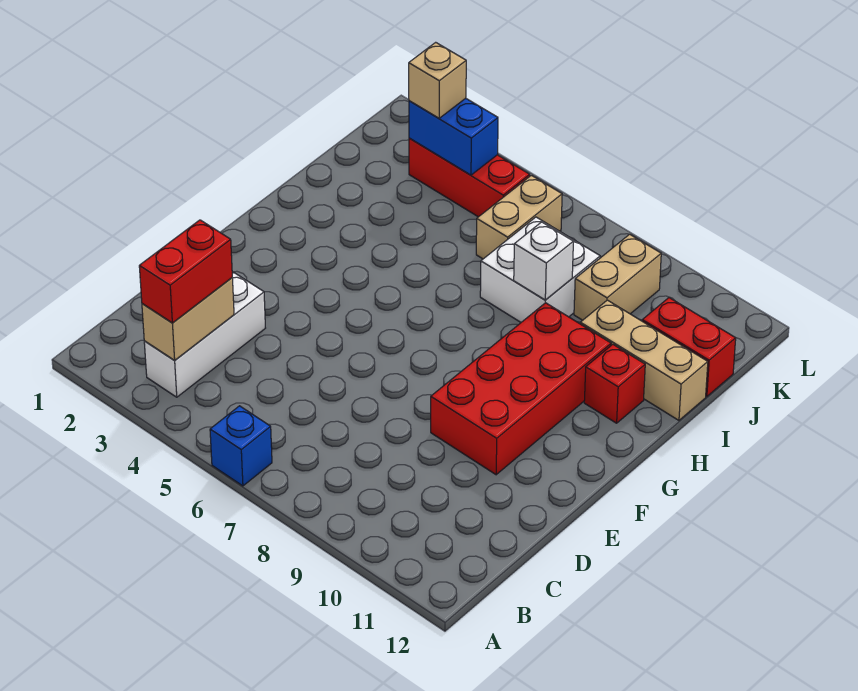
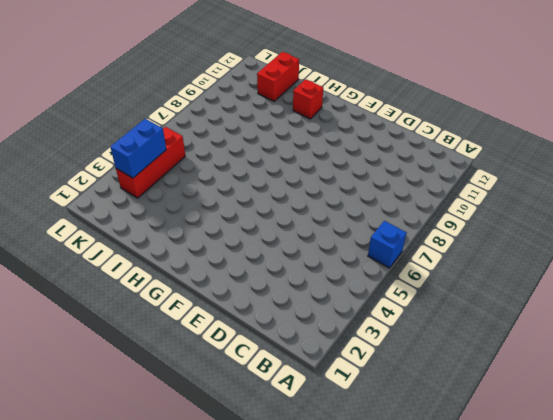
none -> white brick B3:D3 level 1
none -> red brick E9:H10 level 1
none -> white brick I7:J8 level 1

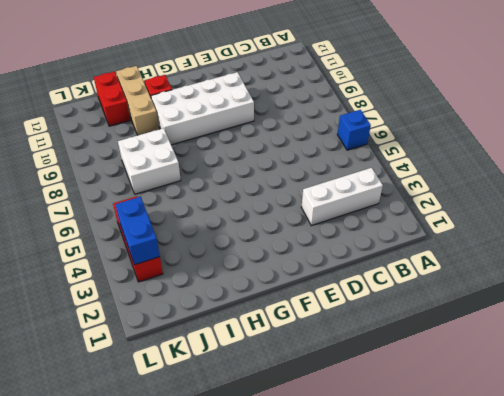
white brick E9:H10 level 1 -> red brick E9:H10 level 1
none -> tan brick J6:K6 level 1
none -> tan brick J9:K9 level 1
none -> tan brick B3:C3 level 2

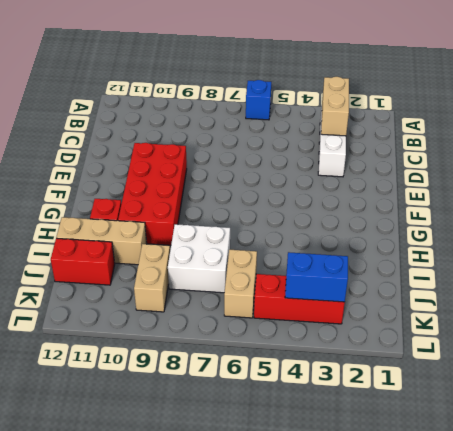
none -> white brick I8 level 2
none -> red brick B3:C3 level 3
none -> tan brick K3 level 3

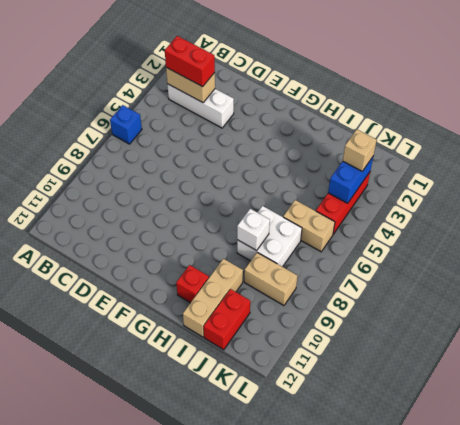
none -> red brick E9:H10 level 1

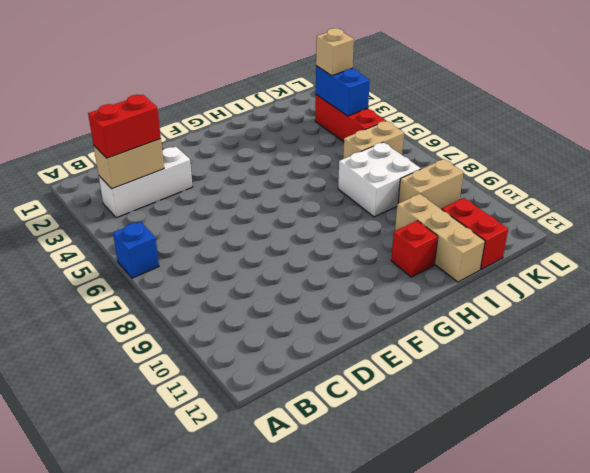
none -> red brick E9:H10 level 1
none -> white brick I8 level 2

